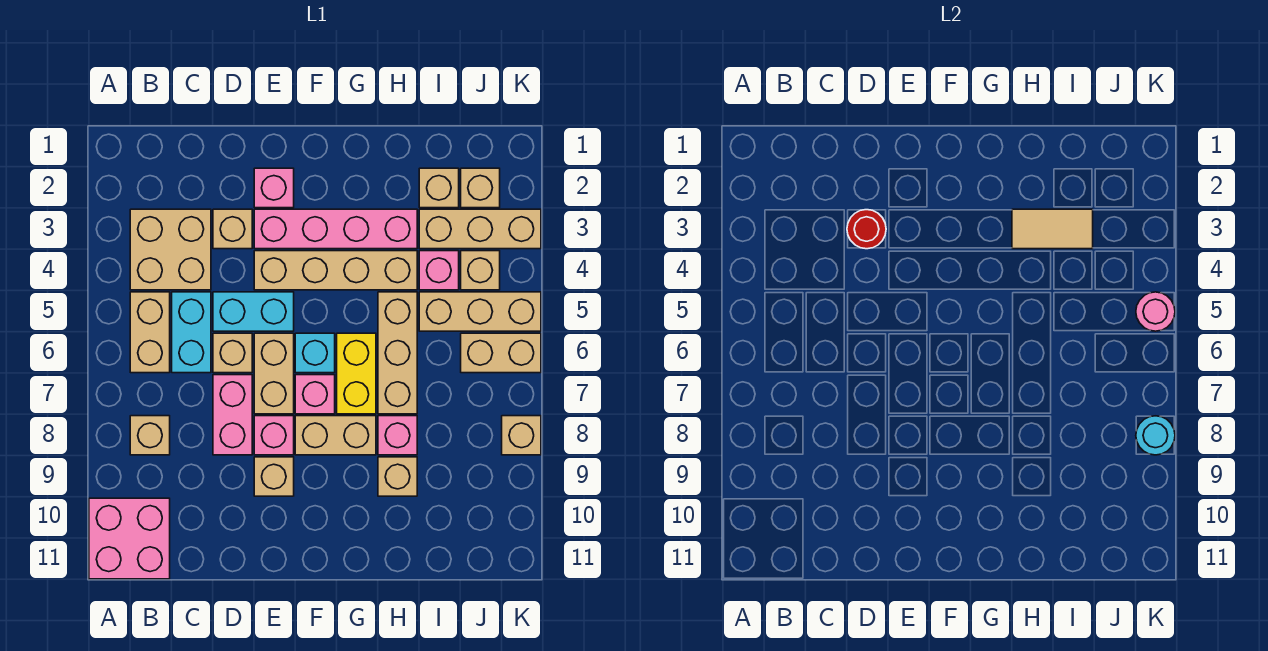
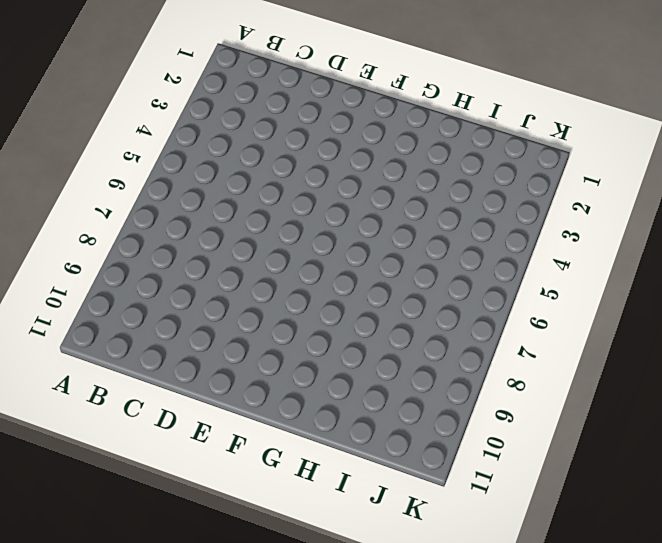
none -> pink brick A10:B11 level 1
none -> tan brick B3:C4 level 1
none -> tan brick B5:B6 level 1
none -> tan brick B8 level 1

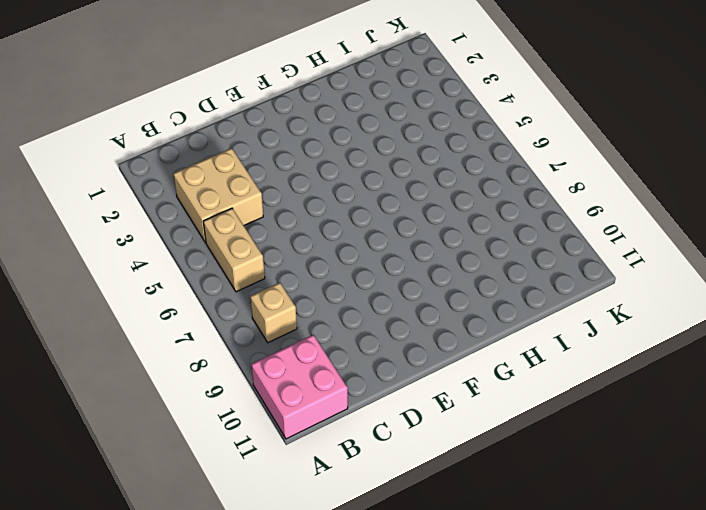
none -> cyan brick C5:C6 level 1
none -> tan brick D3 level 1
none -> cyan brick D5:E5 level 1
none -> tan brick D6 level 1

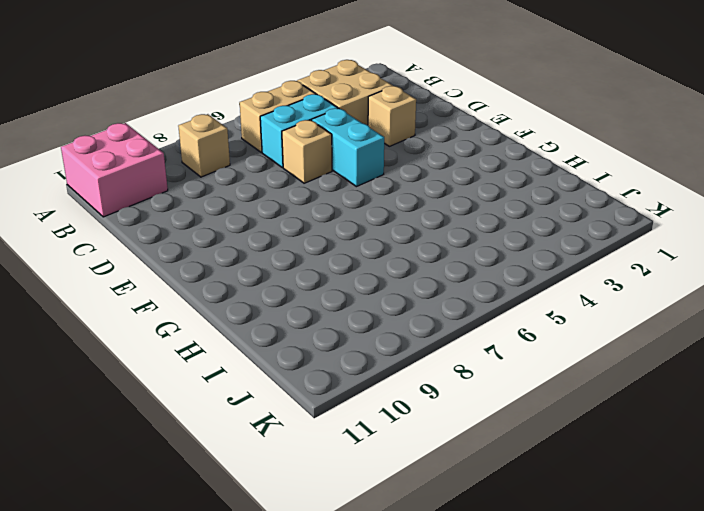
none -> pink brick D7:D8 level 1
none -> pink brick E2 level 1
none -> pink brick E3:H3 level 1
none -> tan brick E4:H4 level 1

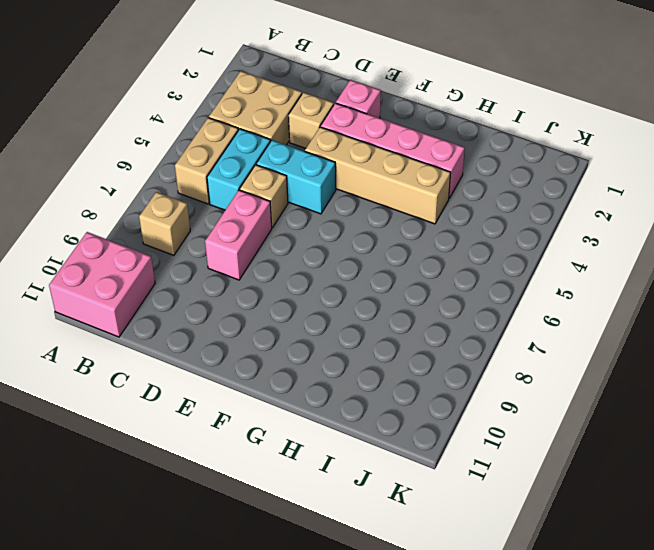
none -> tan brick E6:E7 level 1
none -> pink brick E8 level 1
none -> tan brick E9 level 1
none -> cyan brick F6 level 1

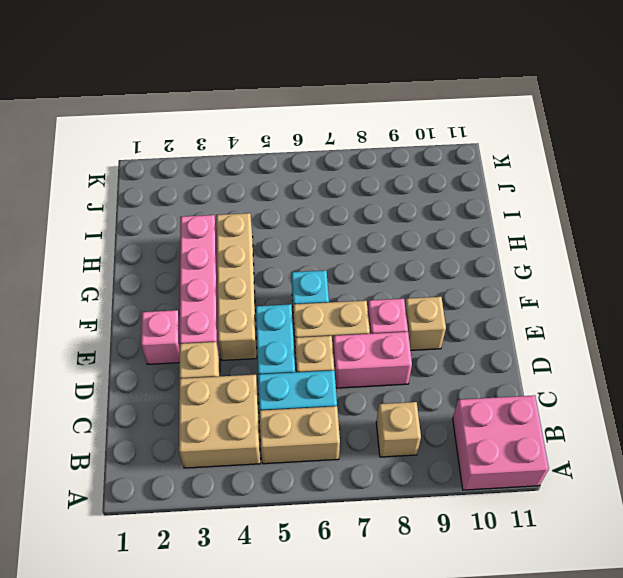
none -> pink brick F7 level 1
none -> tan brick F8:G8 level 1
none -> yellow brick G6:G7 level 1
none -> tan brick H5:H7 level 1

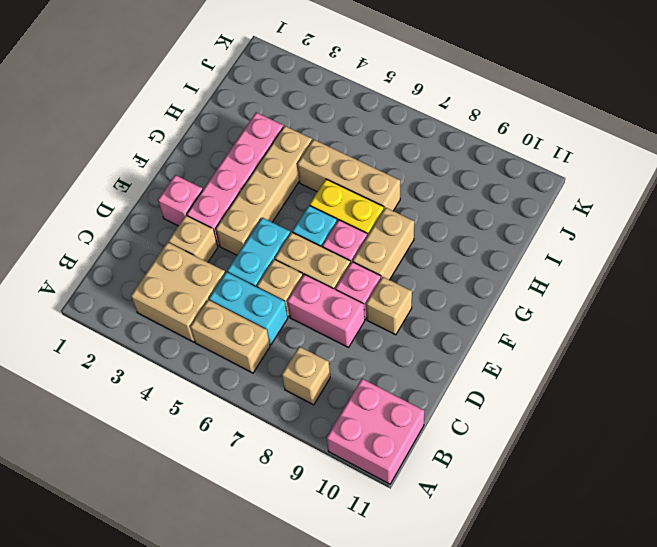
none -> pink brick H8 level 1
none -> tan brick H9 level 1
none -> tan brick I2 level 1
none -> tan brick I3:K3 level 1

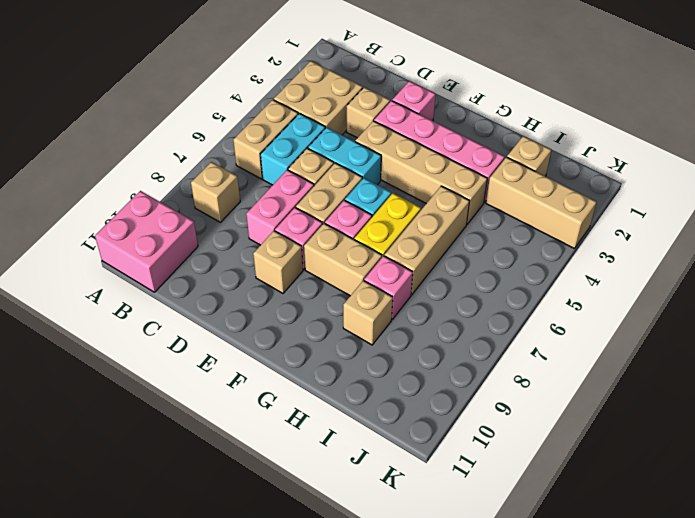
none -> pink brick I4 level 1
none -> tan brick I5:K5 level 1
none -> tan brick J2 level 1
none -> tan brick J4 level 1

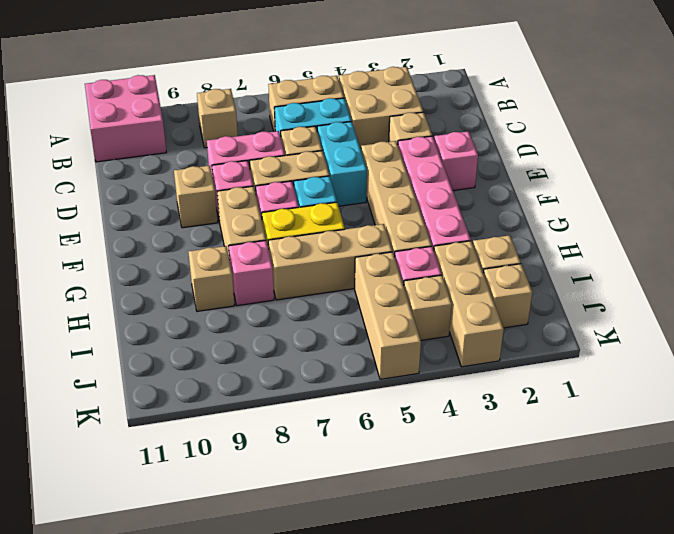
none -> tan brick J6:K6 level 1
none -> tan brick K8 level 1
none -> red round brick D3 level 2
none -> tan tile H3:I3 level 2

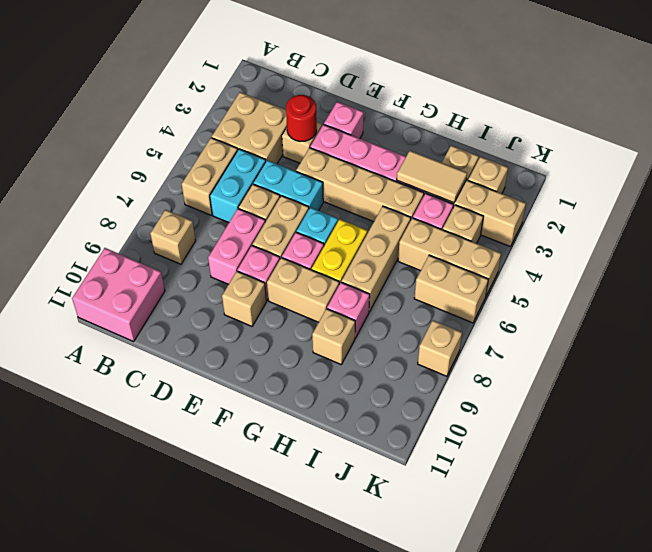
none -> pink round brick K5 level 2
none -> cyan round brick K8 level 2

